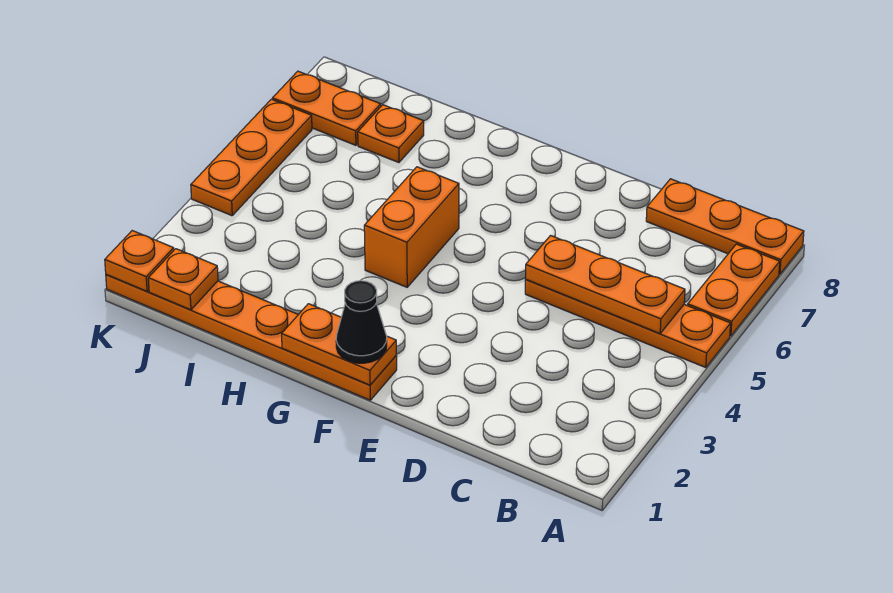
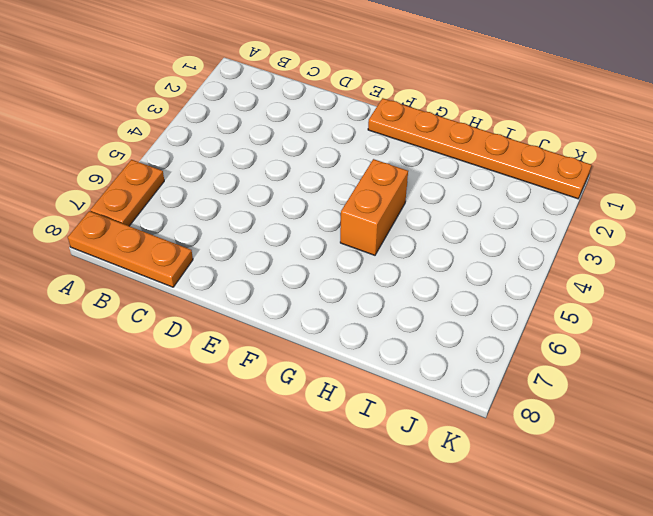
none -> orange plate A5:D5 level 1
none -> orange plate I7 level 1
none -> orange plate J7:K7 level 1

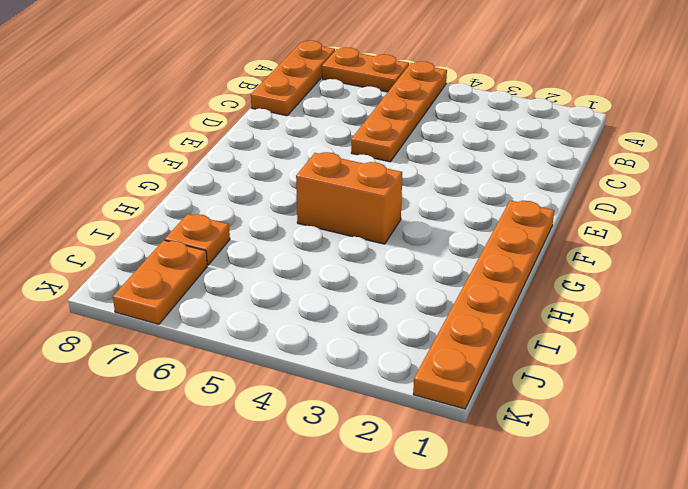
none -> orange plate K4:K6 level 1
none -> orange plate B5:D5 level 2
none -> orange plate F1:G1 level 2

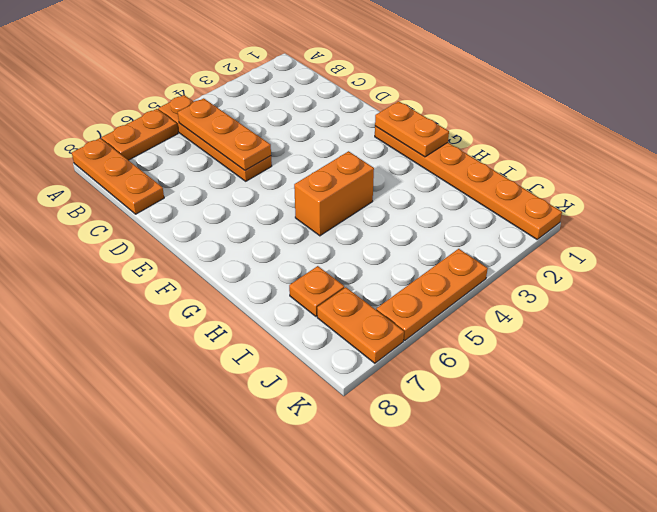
none -> orange plate J1 level 2
none -> orange plate K1 level 2
none -> black cone F1 level 3

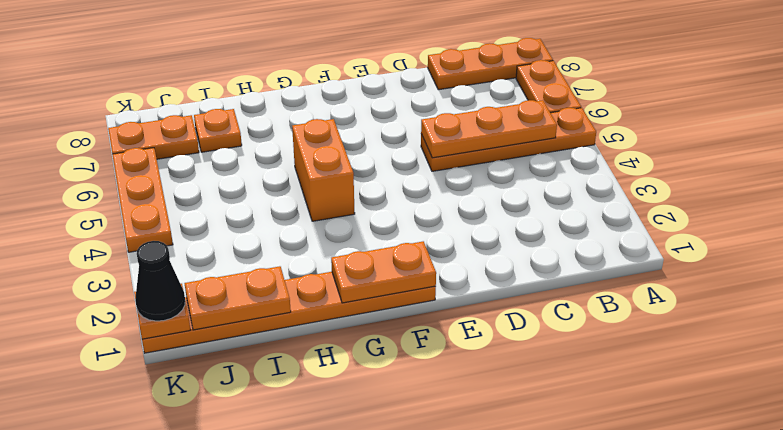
orange plate I1:J1 level 2 -> orange plate J1 level 2
black cone K1 level 3 -> black cone F1 level 3

